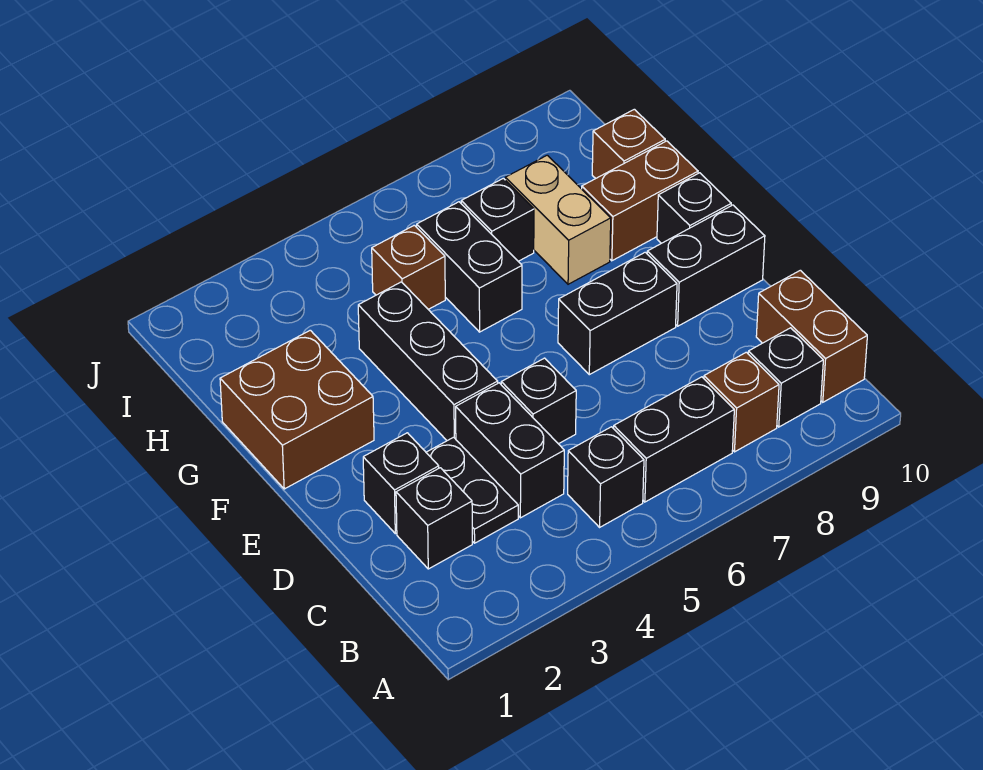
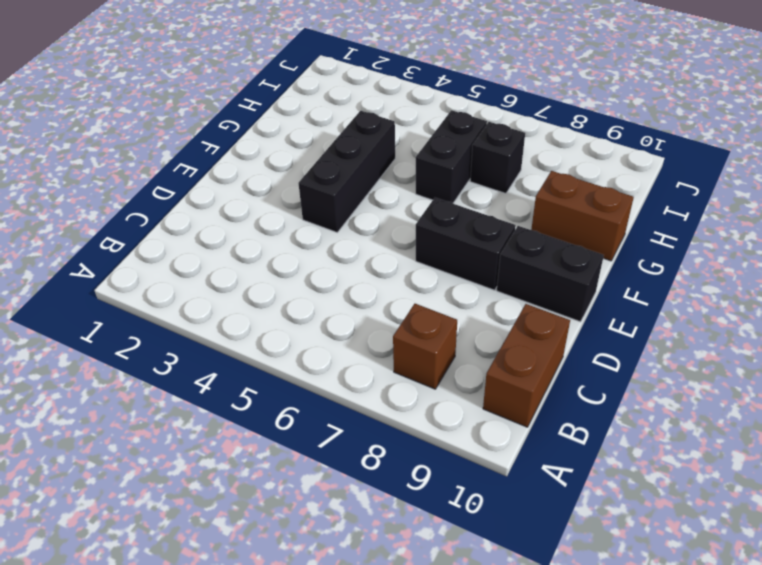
none -> black brick B5 level 1
none -> black brick B6:B7 level 1
none -> black brick B9 level 1

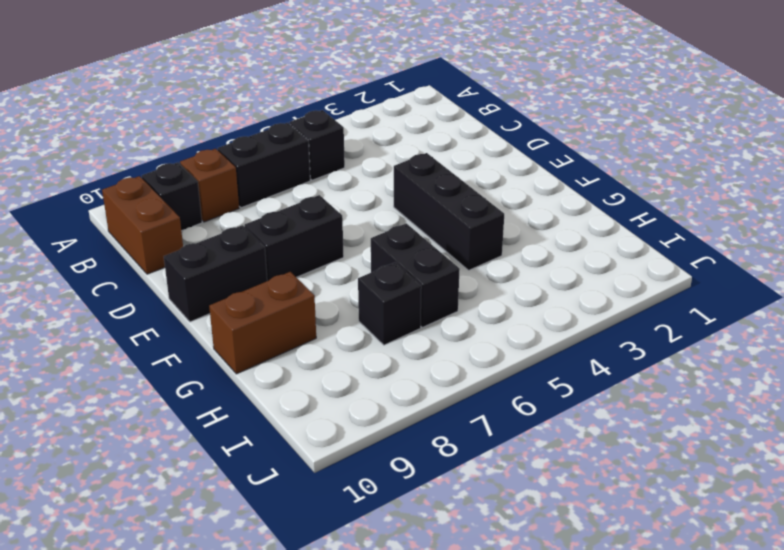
none -> black brick C2 level 1
none -> black plate C3:D3 level 1
none -> black brick C4:D4 level 1

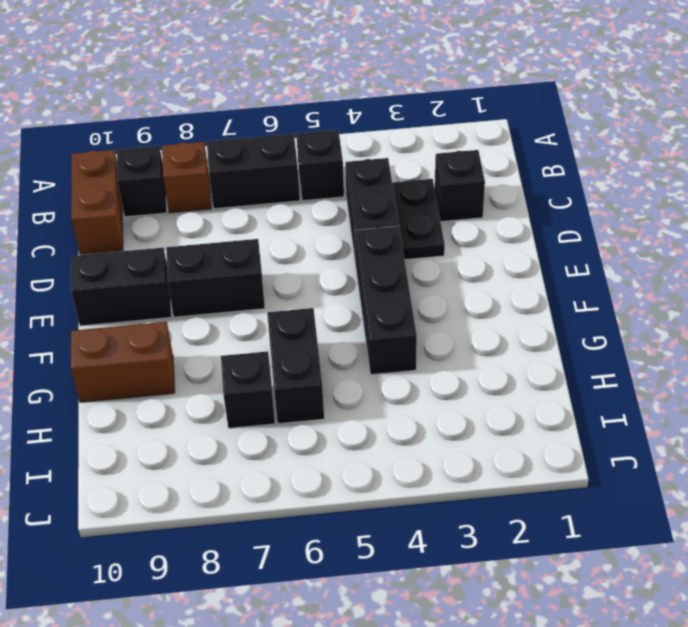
none -> black brick D2 level 1
none -> black brick D5 level 1
none -> brown brick F1:G2 level 1

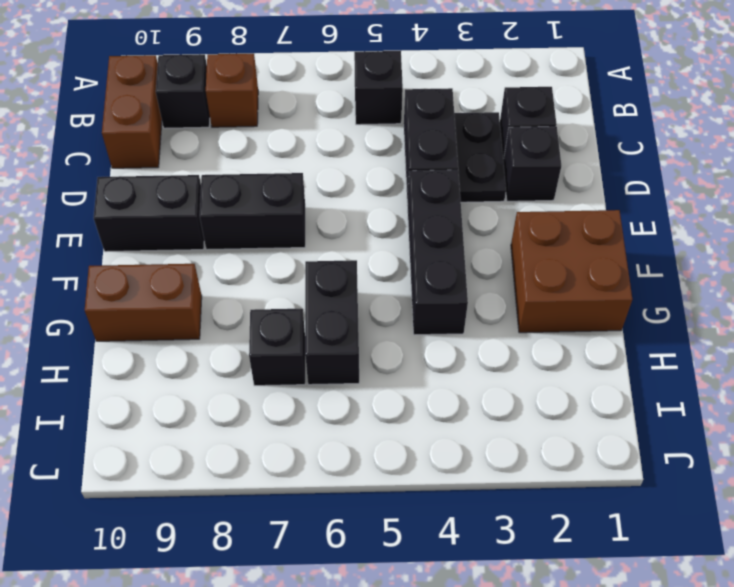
none -> black brick B6:B7 level 1
none -> black brick D5 level 1
none -> black brick F10 level 1

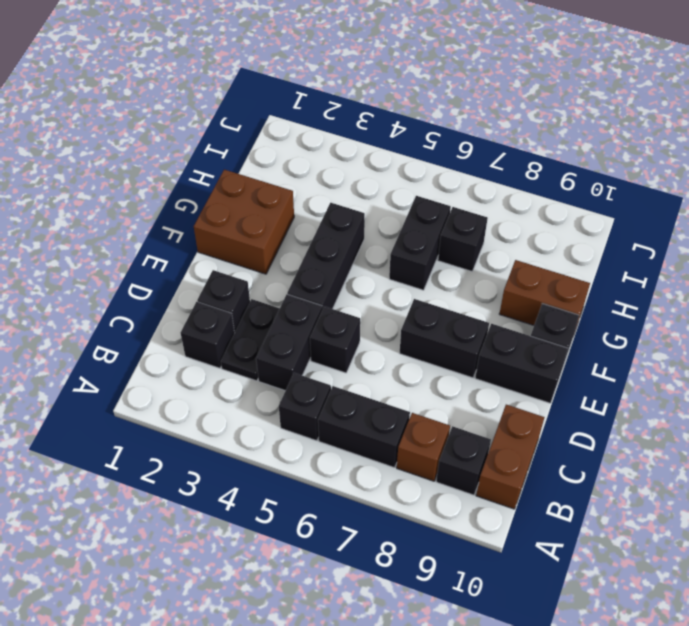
none -> tan brick G8:H8 level 1
none -> brown brick H5 level 1
none -> brown brick H10 level 1

